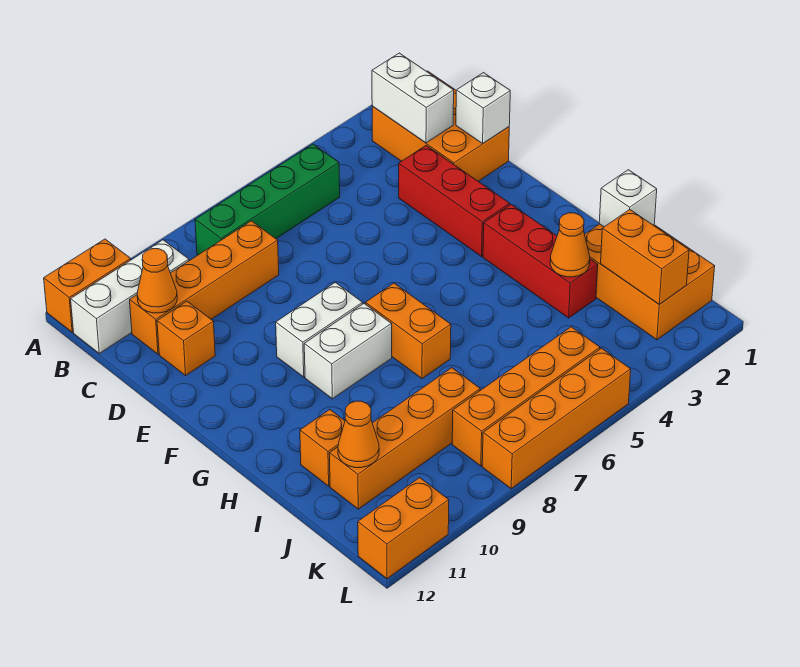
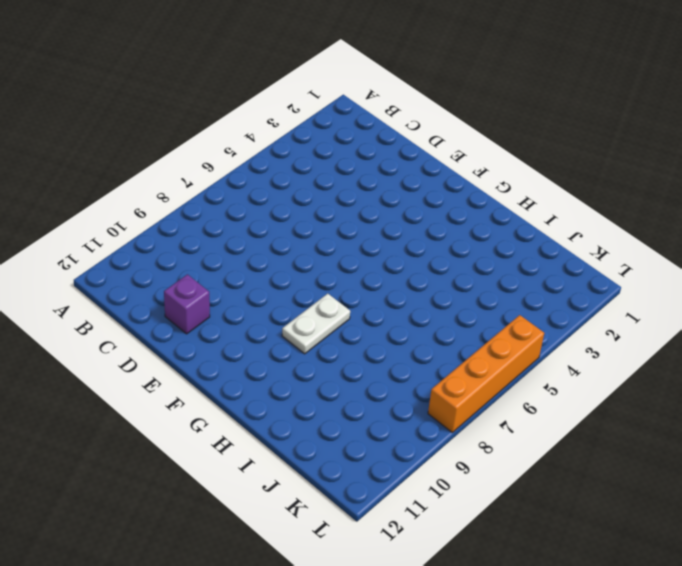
purple brick D11 level 1 -> orange brick D11 level 1
white plate G8:G9 level 1 -> white brick G8:G9 level 1
none -> orange brick A11:A12 level 1
none -> orange brick B1:D2 level 1
none -> green brick B5:B8 level 1

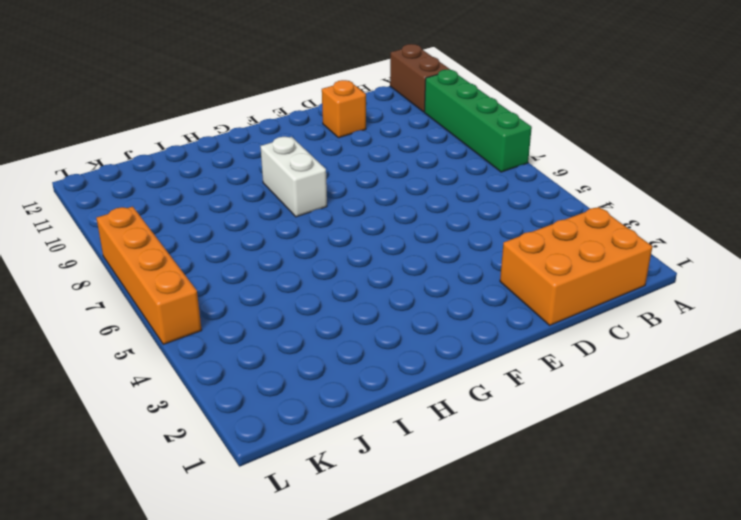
green brick A7:A10 level 1 -> green brick B5:B8 level 1
brown brick A11:A12 level 1 -> orange brick A11:A12 level 1
none -> white brick B10:B12 level 1
none -> orange brick C8:C11 level 1
none -> red brick D3:F3 level 1

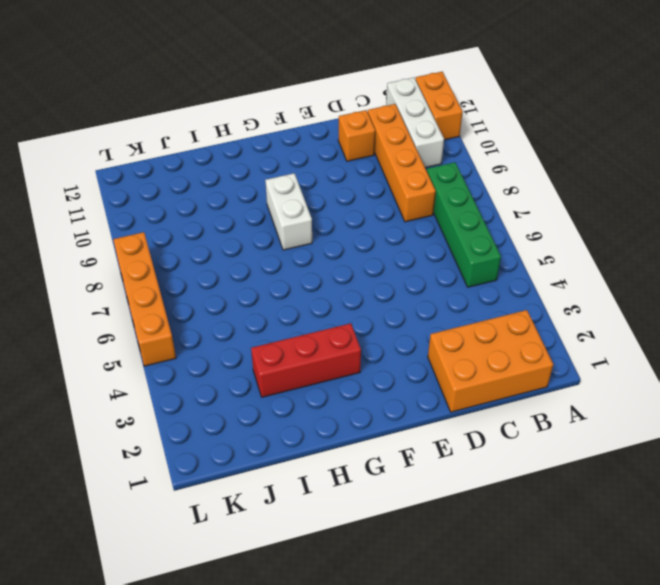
none -> red brick D3:F3 level 1
none -> white brick F8:F9 level 1
none -> orange brick G7:H7 level 1

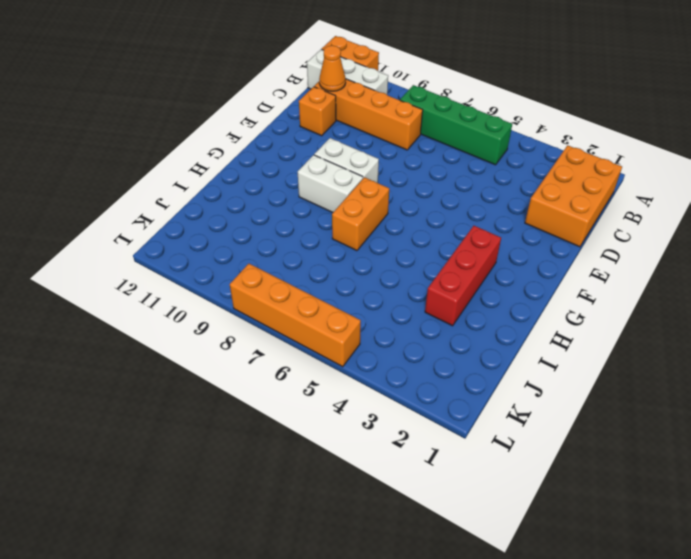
none -> red brick D3:F3 level 1
none -> orange brick I1:K2 level 1
none -> orange brick I11 level 1

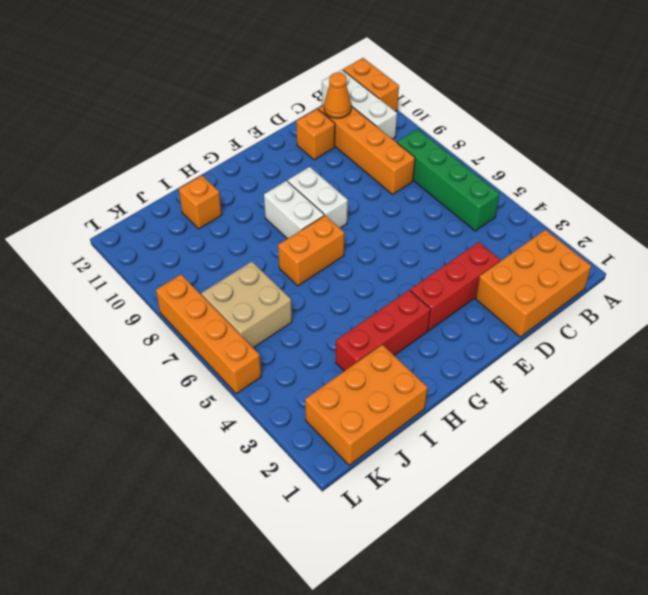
tan brick J6:K7 level 1 -> orange brick K5:K8 level 1
none -> orange brick J8:J11 level 1
none -> orange brick L11:L12 level 1
none -> white brick B2:C2 level 2

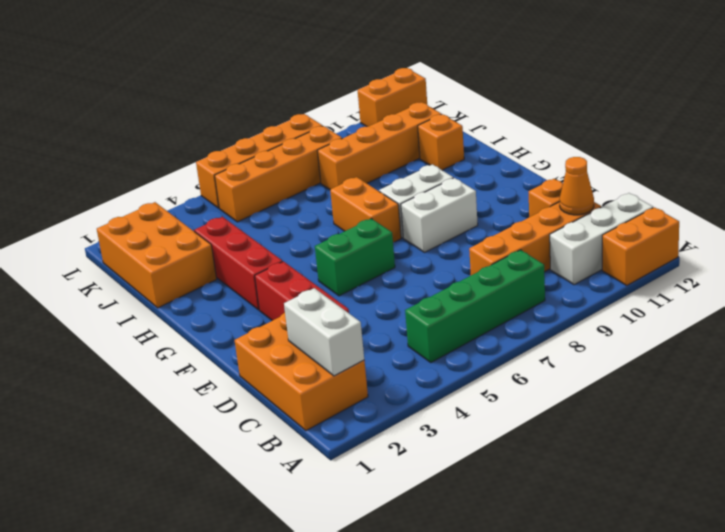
green brick F5:F6 level 1 -> none
none -> white brick D1 level 2
none -> white brick I1 level 2
none -> orange cone I3 level 2

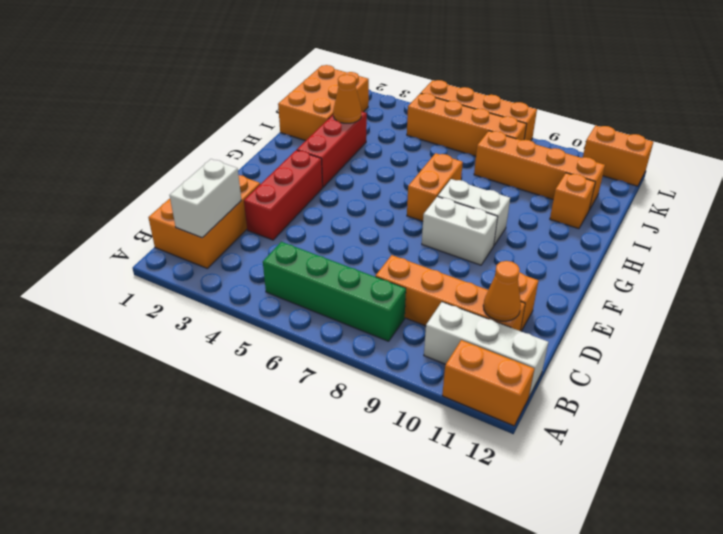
none -> white brick D1 level 2
none -> white brick I1 level 2
none -> orange brick J2:K2 level 2

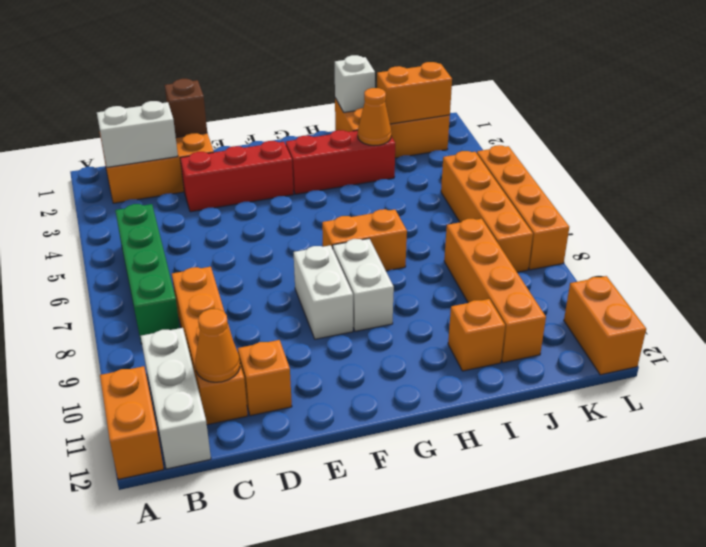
brown brick D1 level 2 -> white brick D1 level 2
none -> orange cone J11 level 2

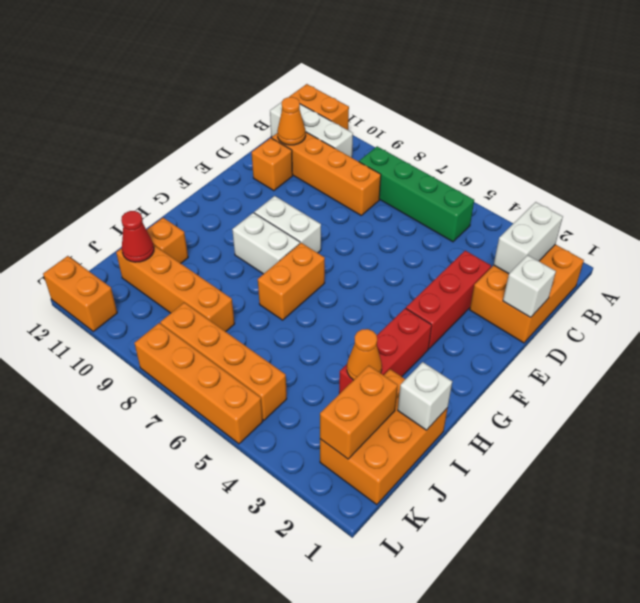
red cone J11 level 2 -> orange cone J11 level 2

